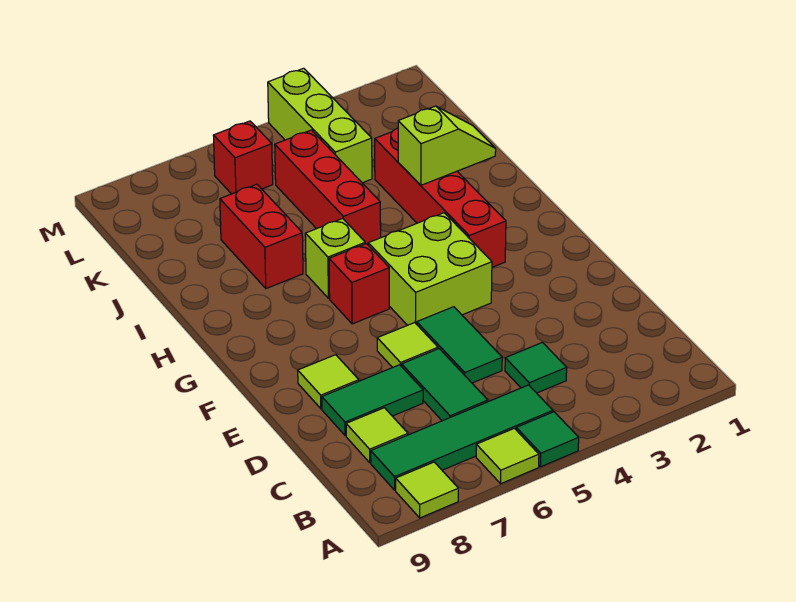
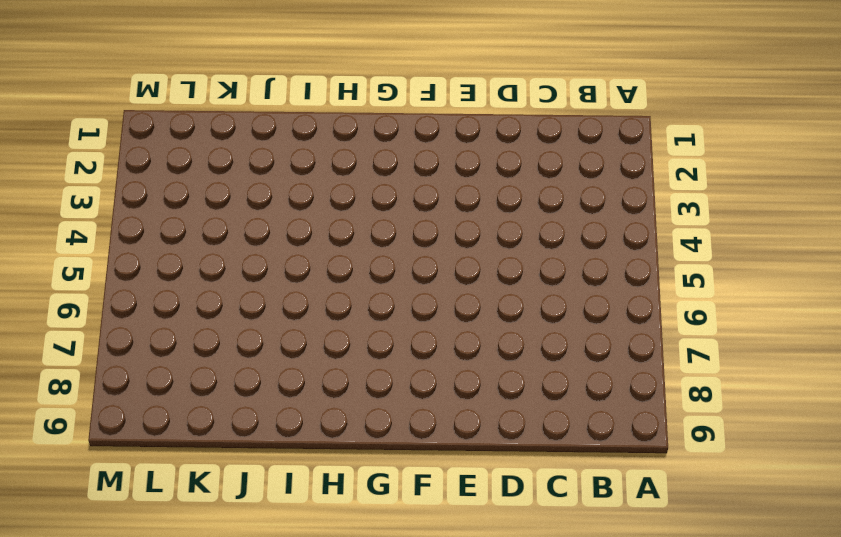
none -> green tile A5 level 1
none -> lime tile A6 level 1
none -> lime tile A8 level 1

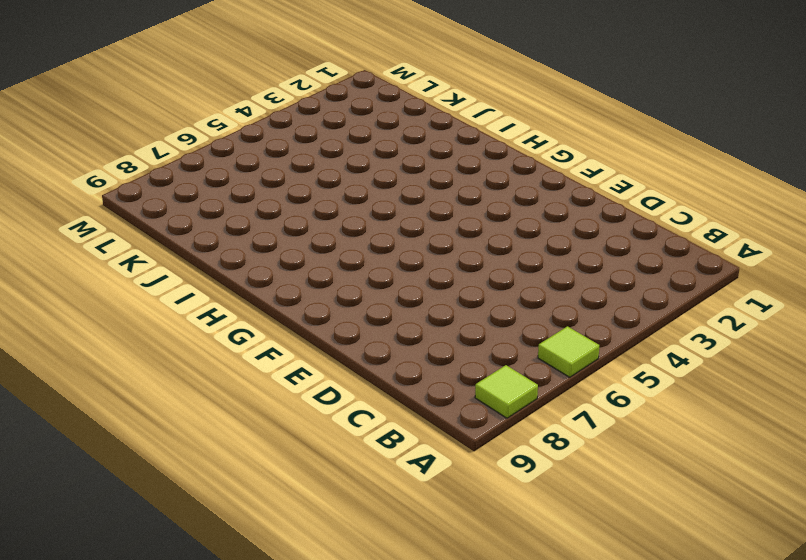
none -> green tile A5 level 1
none -> green tile B5:B8 level 1
none -> green tile C4 level 1

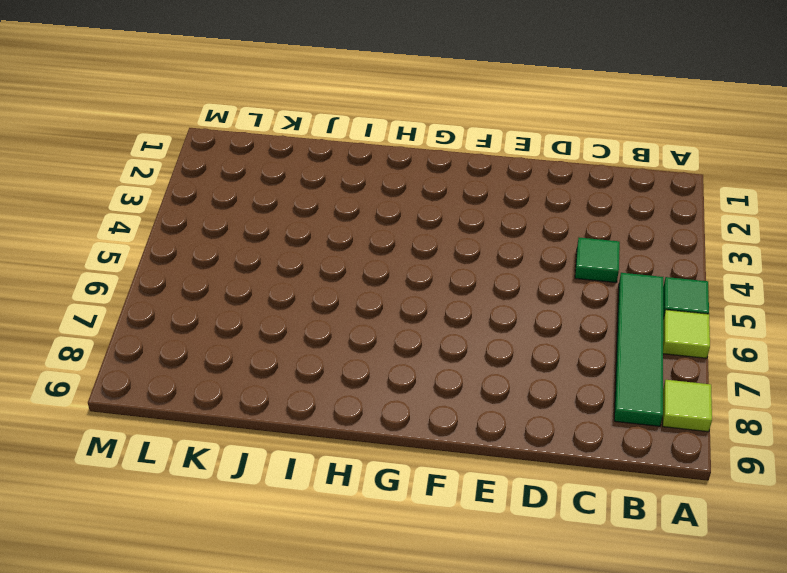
none -> green tile C6:D6 level 1
none -> lime tile C8 level 1
none -> green tile D5:E5 level 1

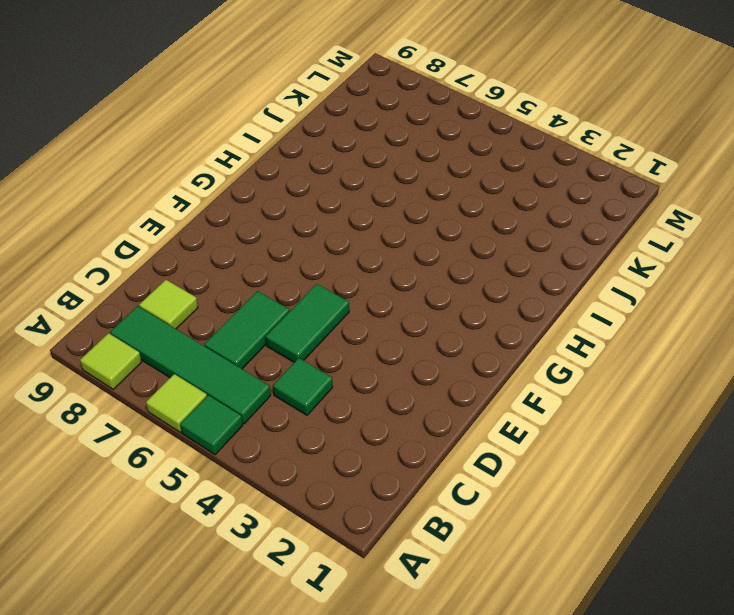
none -> green tile D7:D8 level 1
none -> lime tile E6 level 1
none -> lime tile E8 level 1

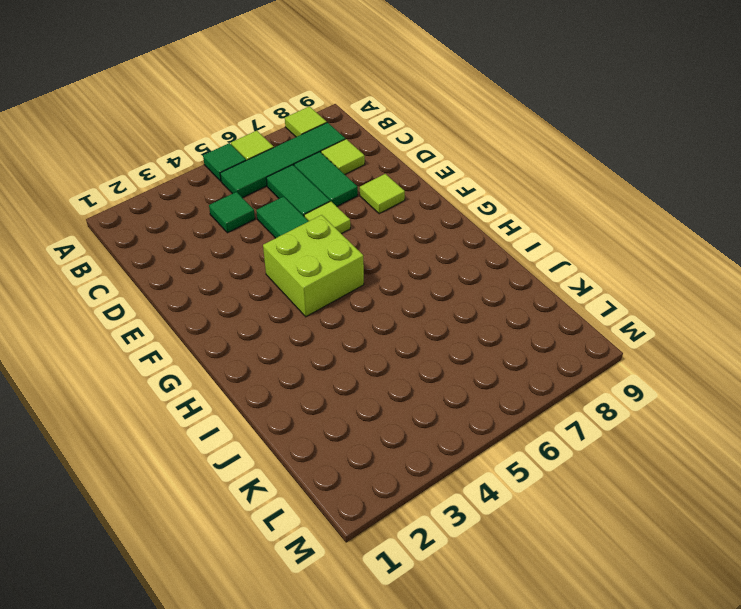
green tile C7:D7 level 1 -> green tile D7:D8 level 1
none -> red brick G3:J3 level 1
none -> red brick G6 level 1
none -> lime brick H6 level 1

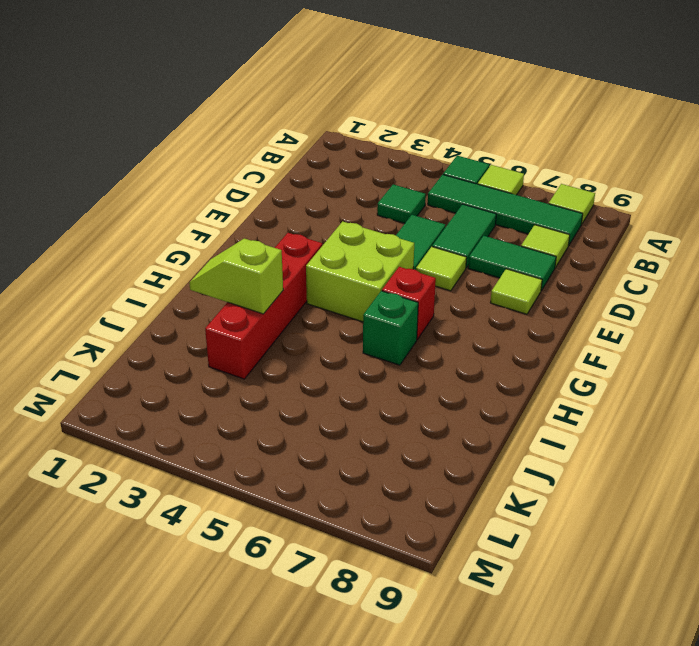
green brick H6 level 1 -> lime brick H6 level 1
none -> red brick I5:K5 level 1
none -> red brick I7:J7 level 1
none -> lime brick K4:M4 level 1

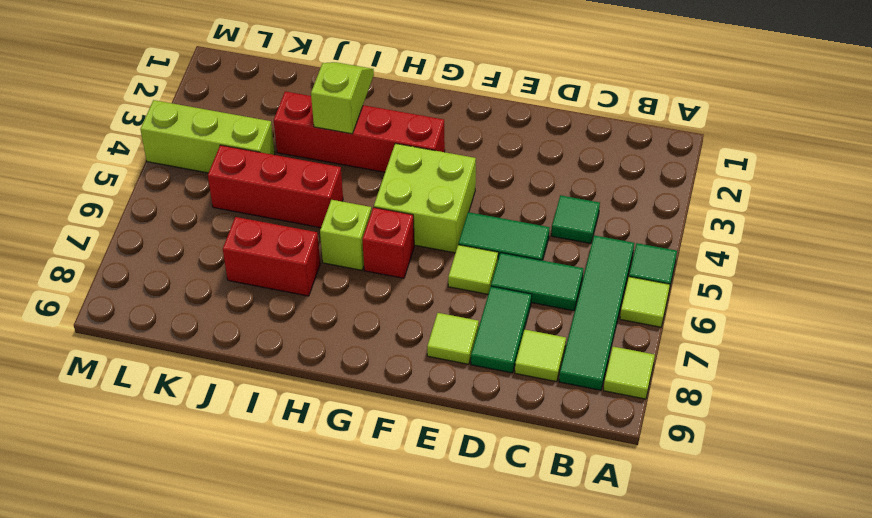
none -> red brick L6 level 1

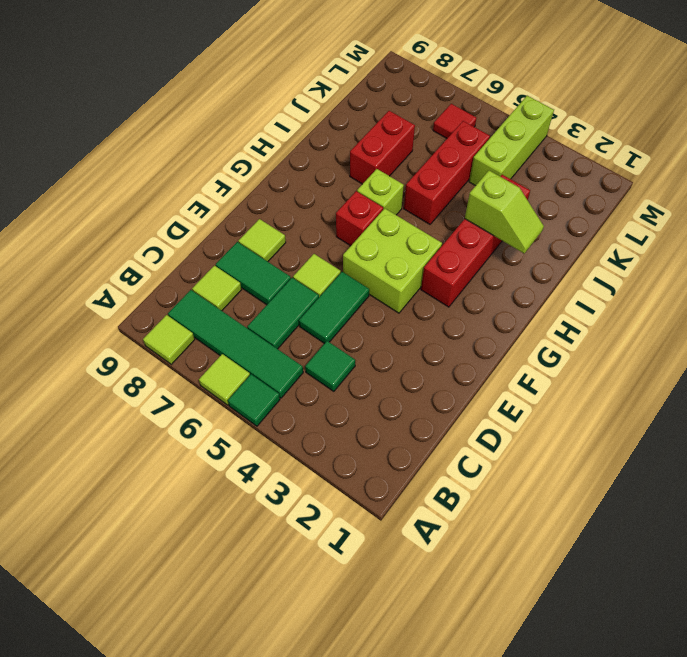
red tile L6 level 1 -> red brick L6 level 1

